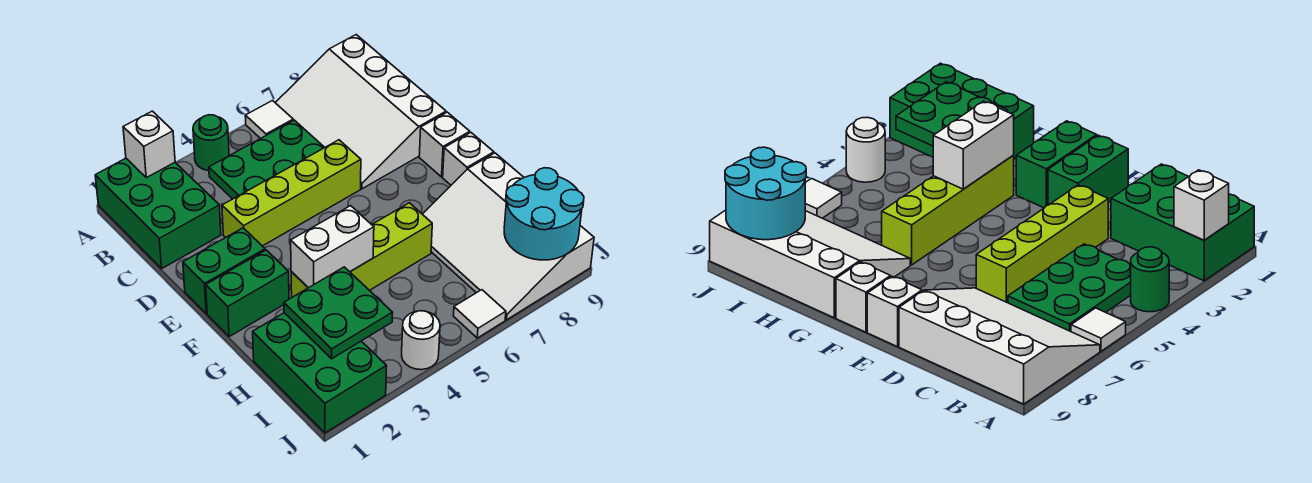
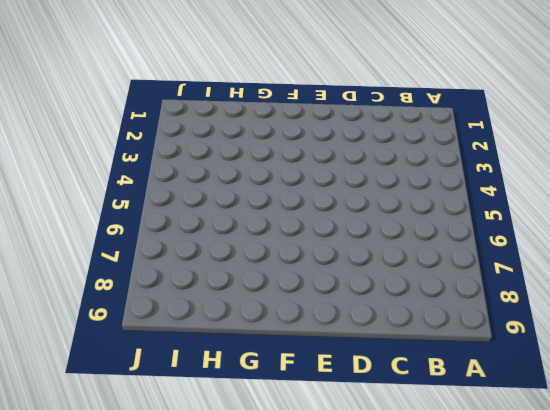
none -> green brick A1:C2 level 1
none -> green round brick A4 level 1
none -> white tile A6 level 1

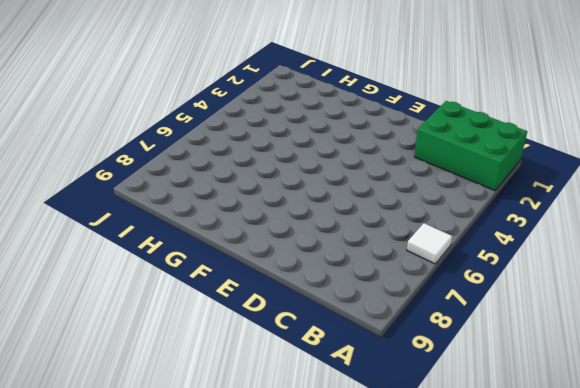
none -> green round brick A4 level 1
none -> white slope A7:D9 level 1 top 9
none -> green plate B4:C6 level 1

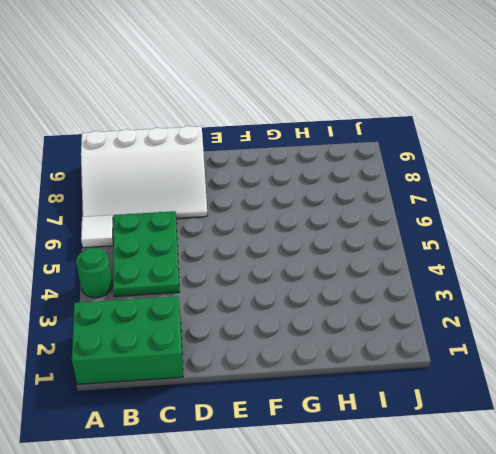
none -> lime brick D3:D6 level 1
none -> green brick E1:E2 level 1
none -> white brick E9 level 1

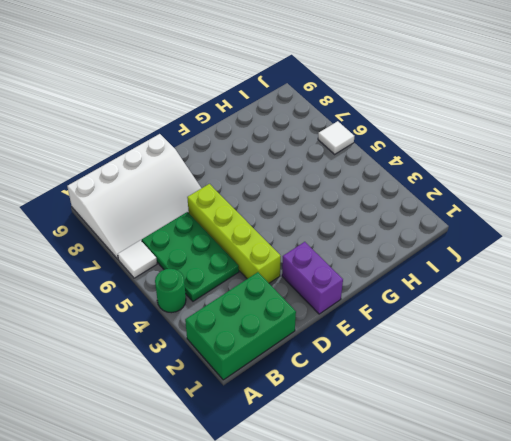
purple brick E1:E2 level 1 -> green brick E1:E2 level 1
none -> white brick E9 level 1
none -> green brick F1:F2 level 1
none -> white brick F9 level 1

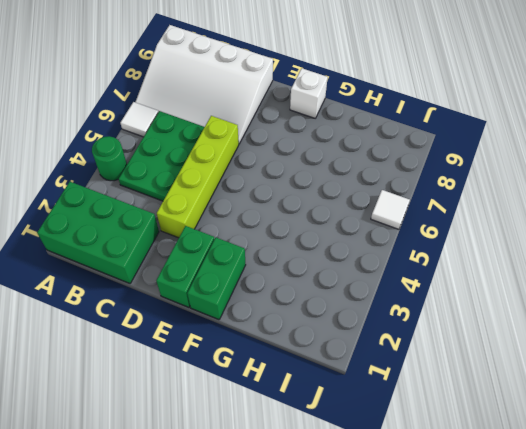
none -> white brick E9 level 1
none -> lime brick G3:G6 level 1
none -> white slope G7:J9 level 1 top 9

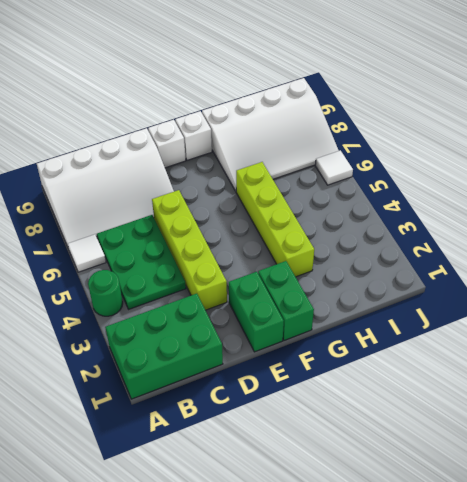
none -> green brick H1:J2 level 1
none -> white round brick J4 level 1
none -> white brick A2 level 2

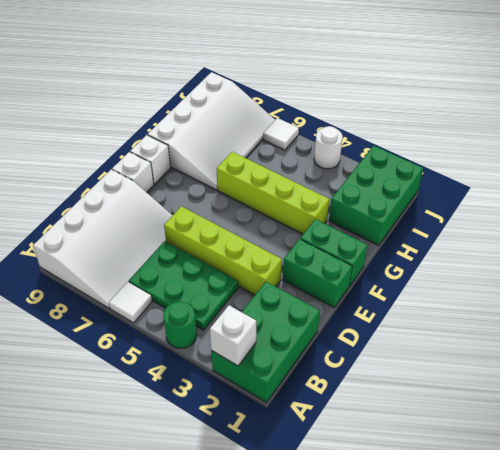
none -> white brick G3:G4 level 2
none -> green plate H2:I3 level 2
none -> cyan round brick I8:J9 level 2

